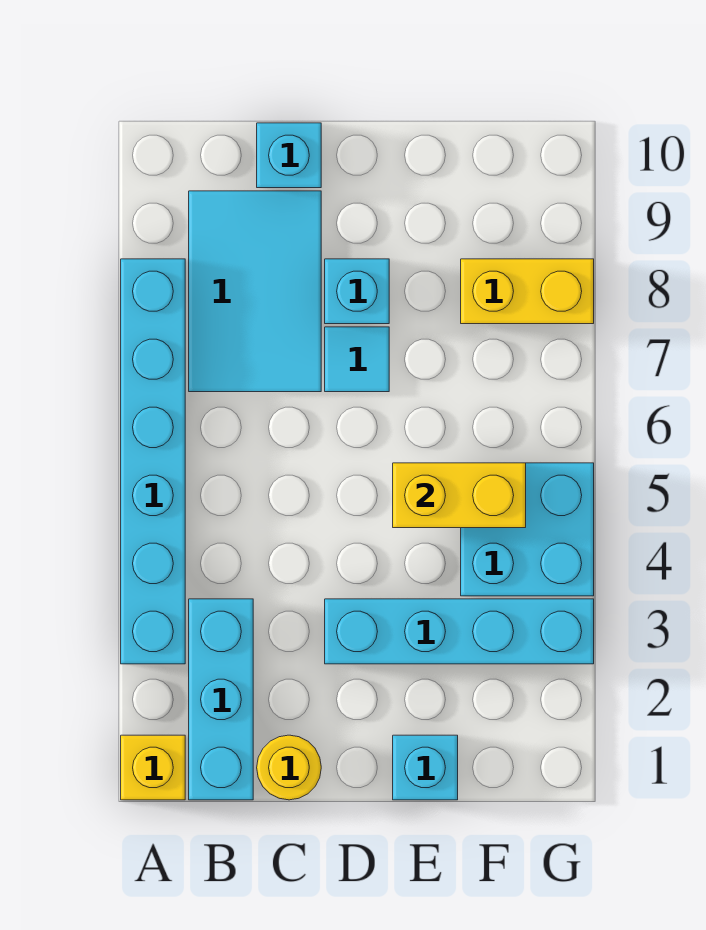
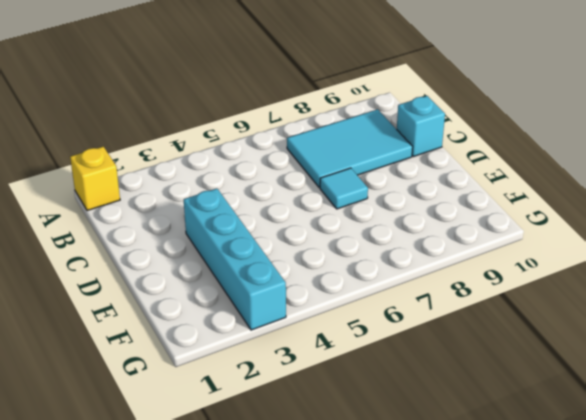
none -> cyan brick A3:A8 level 1
none -> cyan brick B1:B3 level 1
none -> yellow round brick C1 level 1

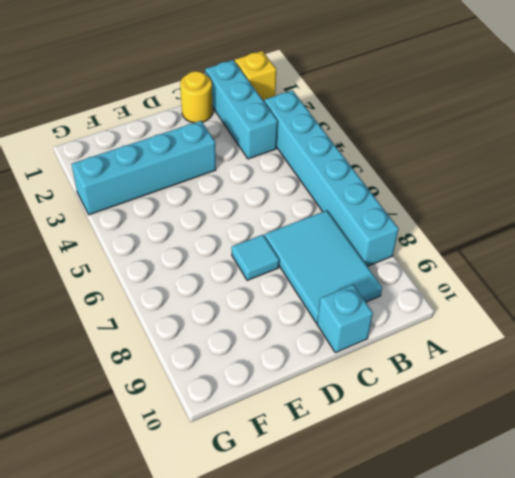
none -> cyan brick D8 level 1
none -> cyan brick E1 level 1
none -> cyan brick F4:G5 level 1

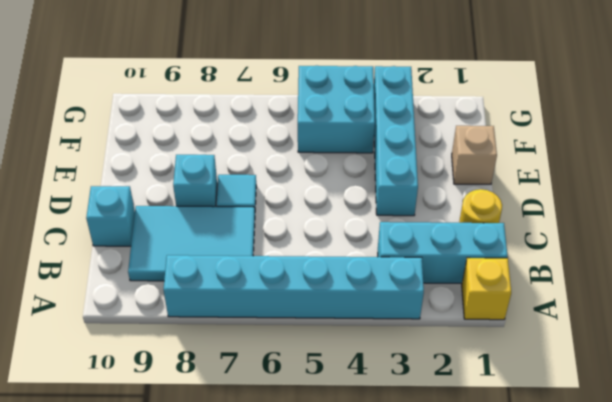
tan brick E1 level 1 -> cyan brick E1 level 1
none -> yellow brick F8:G8 level 1
none -> yellow brick E5:F5 level 2

